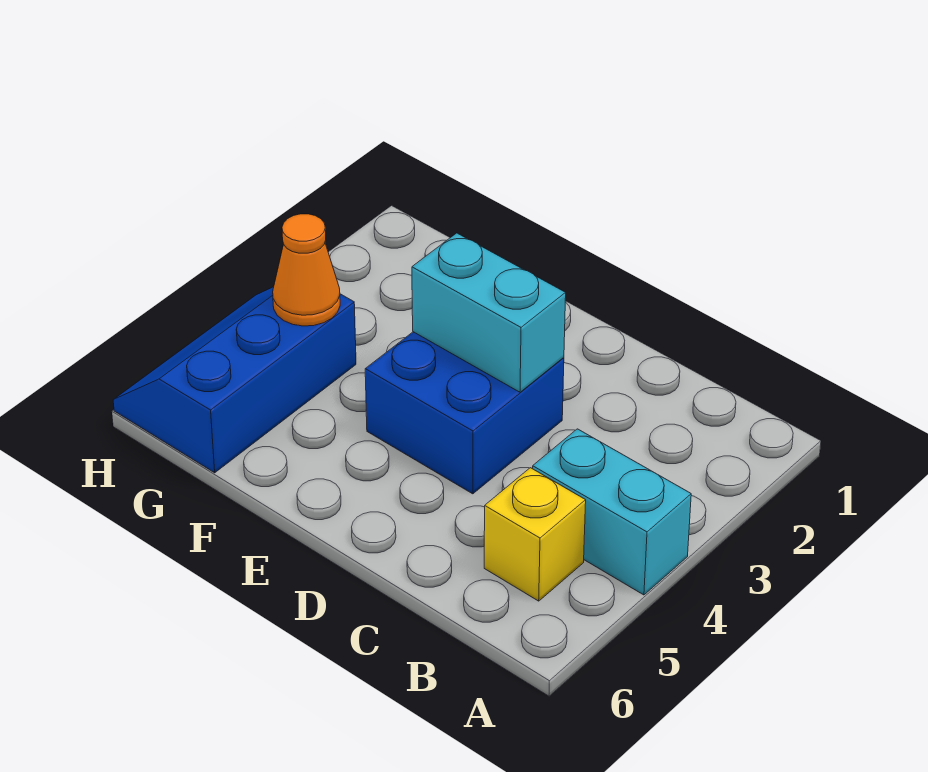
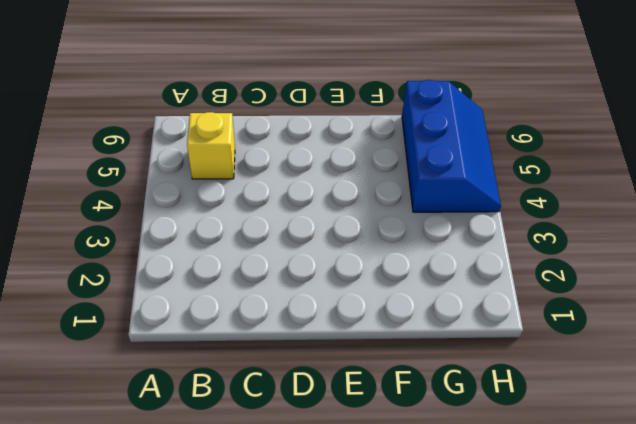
none -> cyan brick A4:B4 level 1
none -> blue brick D3:E4 level 1

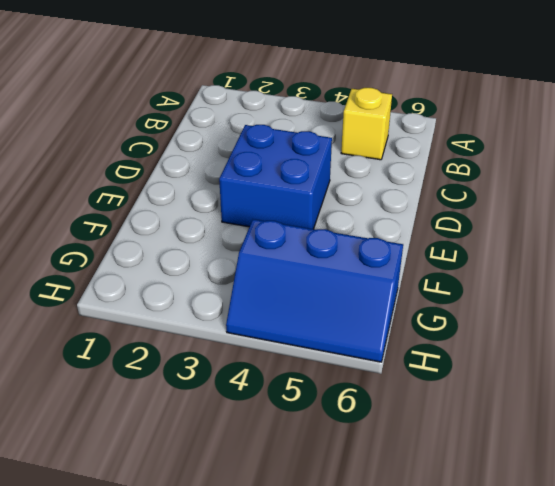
none -> cyan brick A4:B4 level 1
none -> cyan brick D3:E3 level 2

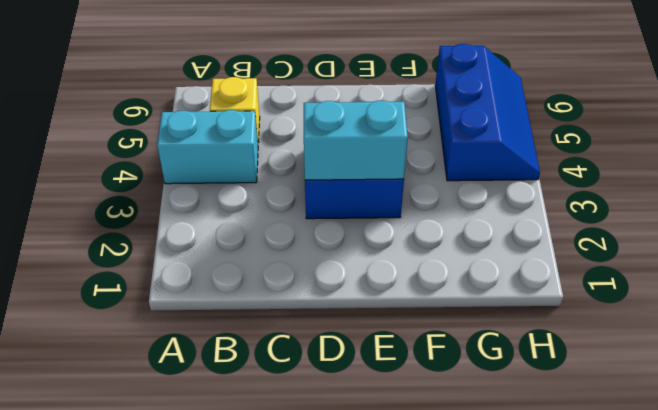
none -> orange cone G4 level 2

